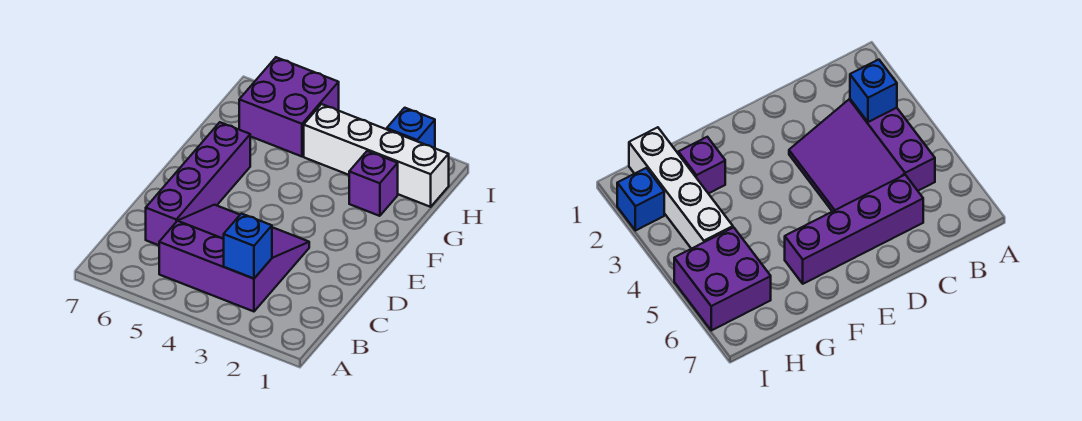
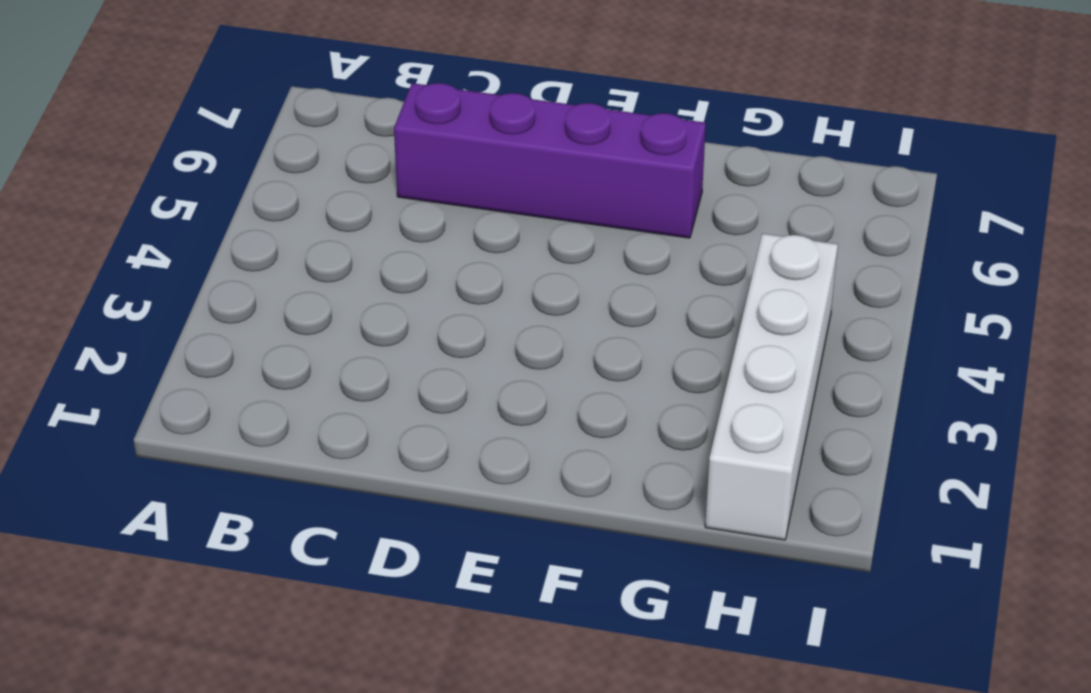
none -> purple slope B3:D5 level 1 top B
none -> purple brick G2 level 1

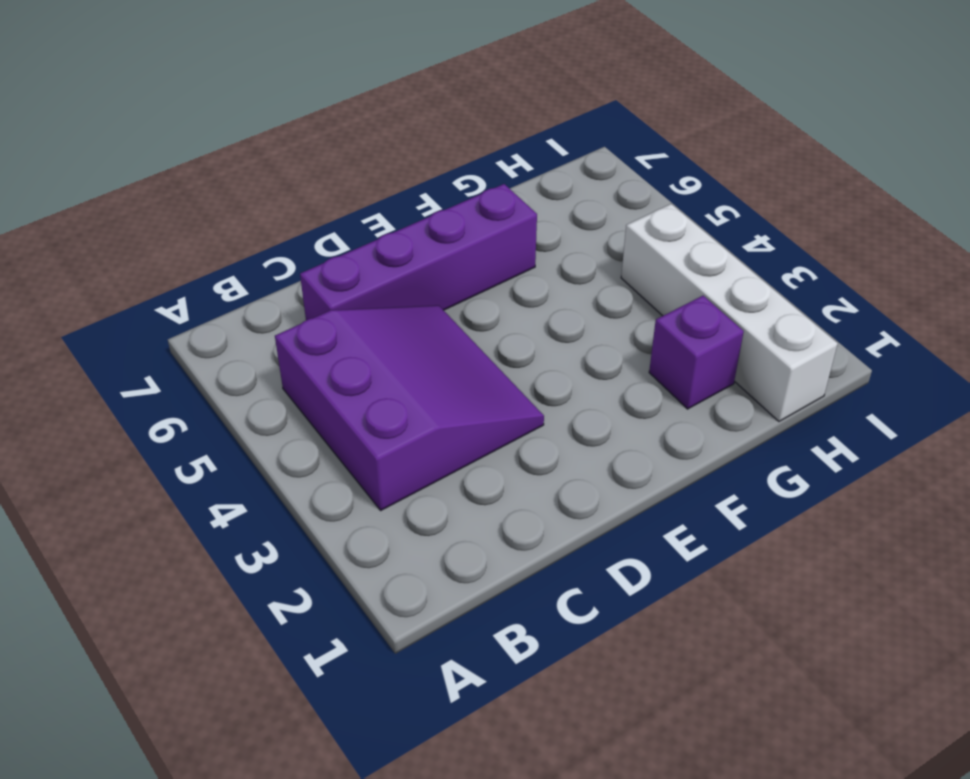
none -> purple brick H5:I6 level 1
none -> blue brick I2 level 1

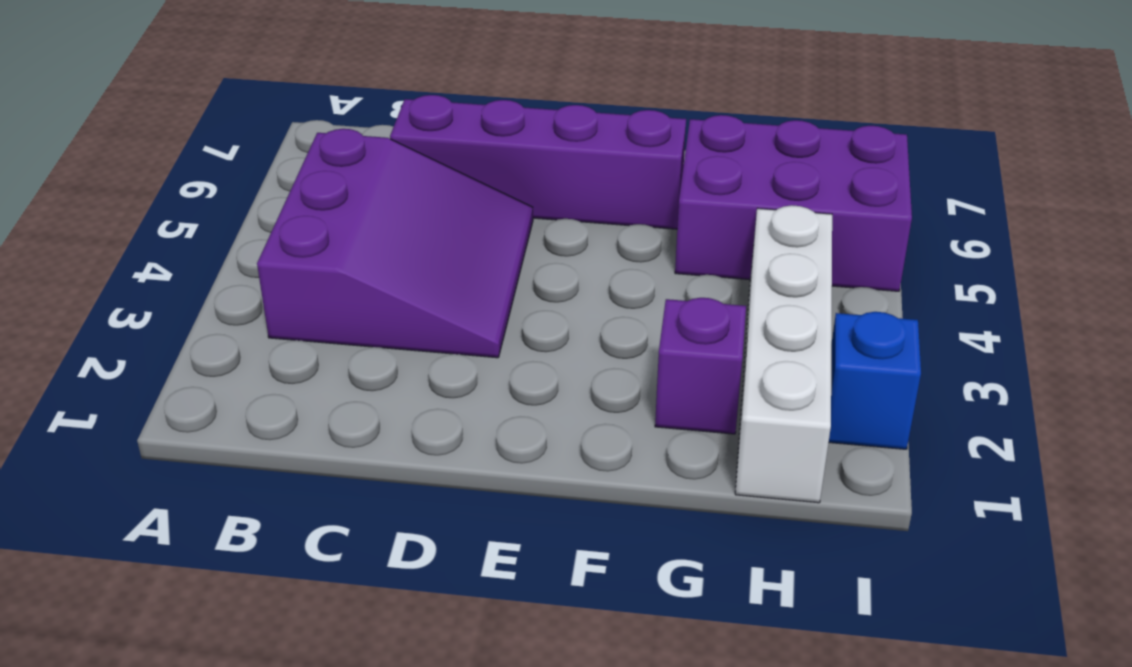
purple brick G5:I6 level 1 -> purple brick H5:I6 level 1
none -> blue brick B3 level 2

